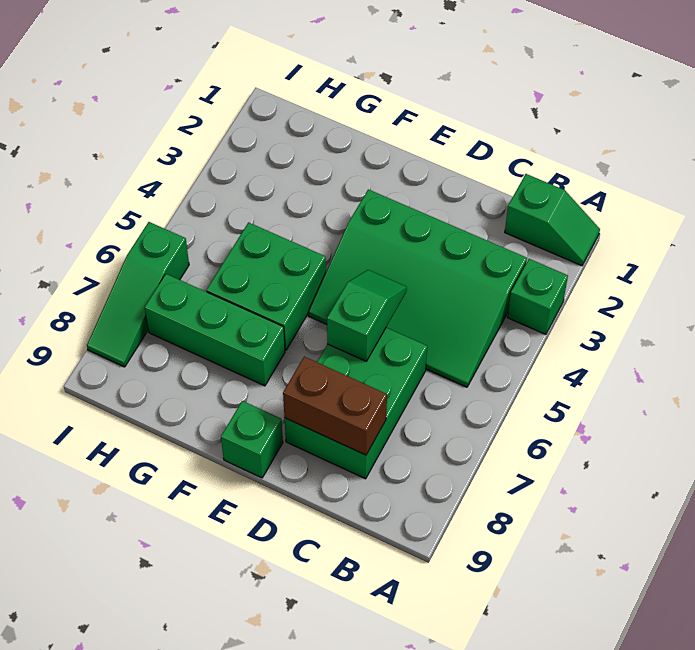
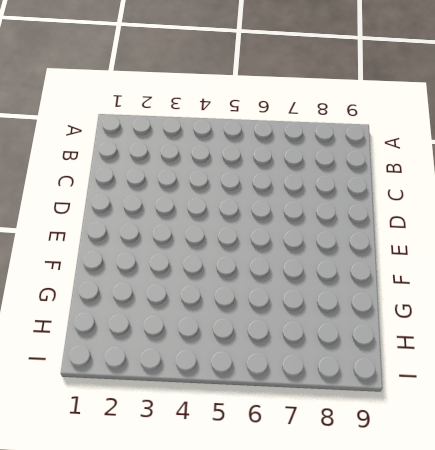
none -> green slope A1:B1 level 1 top B
none -> green brick A3 level 1

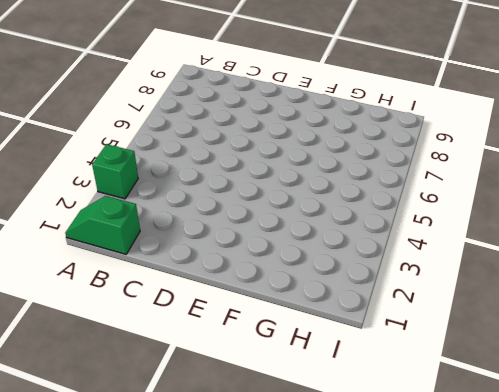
none -> green slope B3:E5 level 1 top 3
none -> green brick C6:D8 level 1

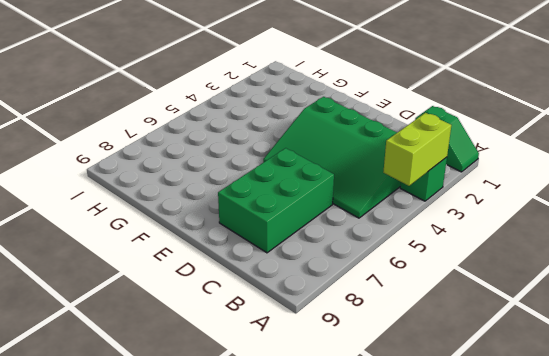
lime brick A3:A4 level 2 -> none
none -> green brick E9 level 1
none -> green brick F5:G6 level 1

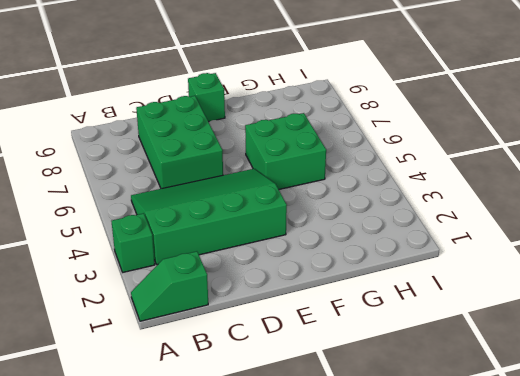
none -> green brick F7:H7 level 1
none -> green slope I6:I8 level 1 top 6

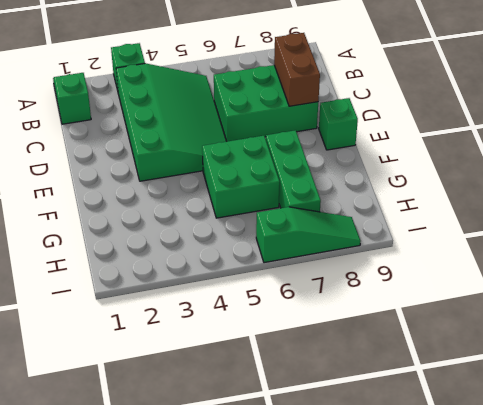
none -> green slope D5:D6 level 2 top 6

